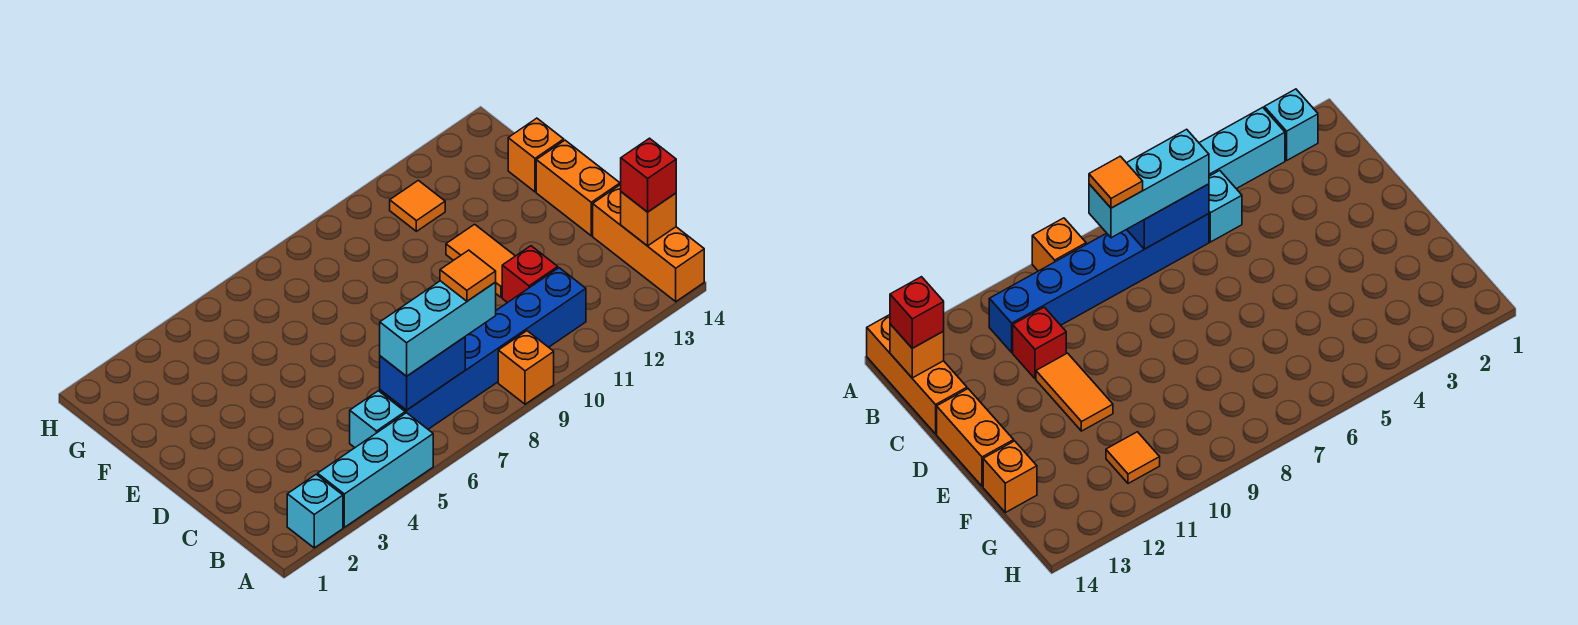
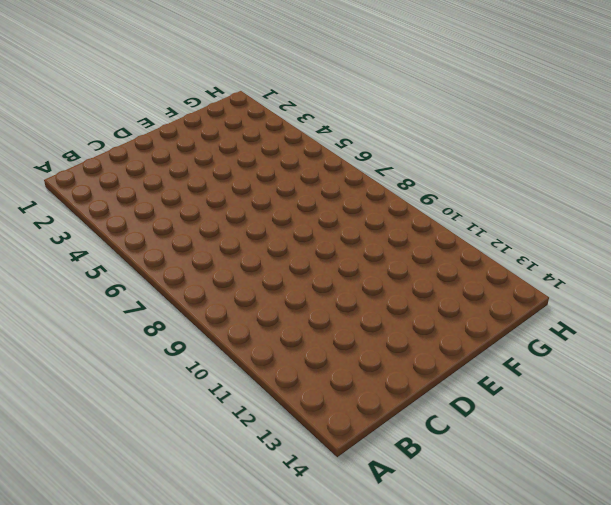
none -> cyan brick A2 level 1
none -> cyan brick A3:A5 level 1
none -> orange brick A9 level 1

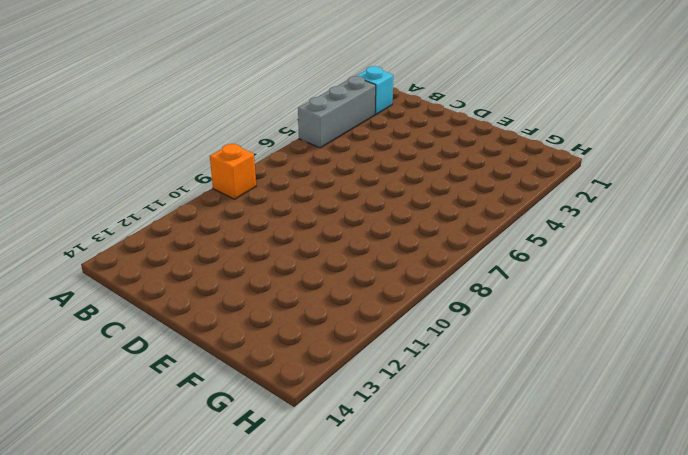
grey brick A3:A5 level 1 -> cyan brick A3:A5 level 1
none -> orange brick A14:C14 level 1
none -> cyan brick B5 level 1
none -> blue brick B6:B11 level 1

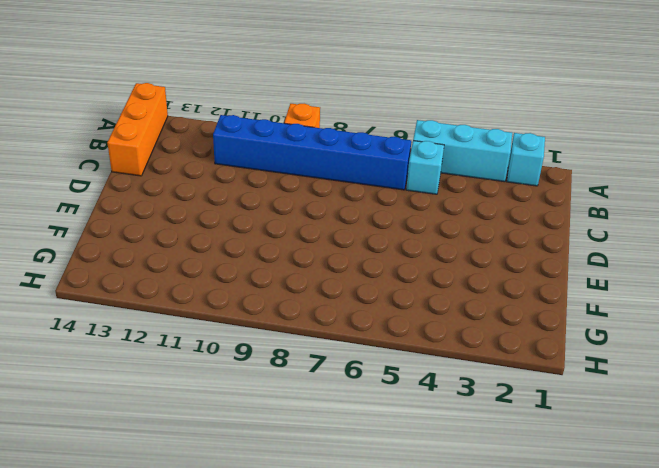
none -> red brick C11 level 1
none -> orange tile D11:E11 level 1
none -> orange brick D14:E14 level 1

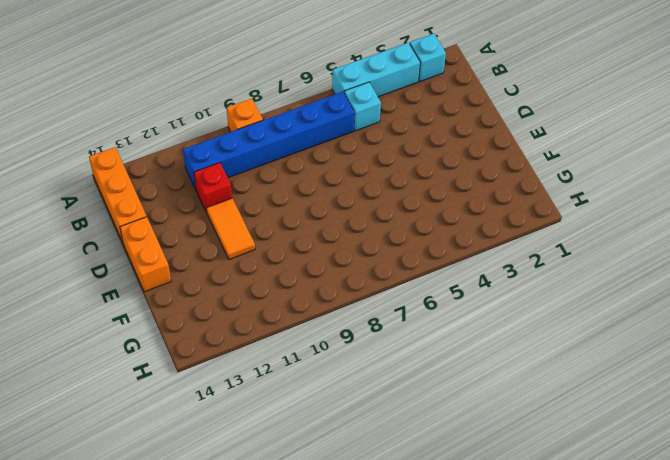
none -> orange brick F14 level 1
none -> orange tile G11 level 1
none -> blue brick B6:B7 level 2

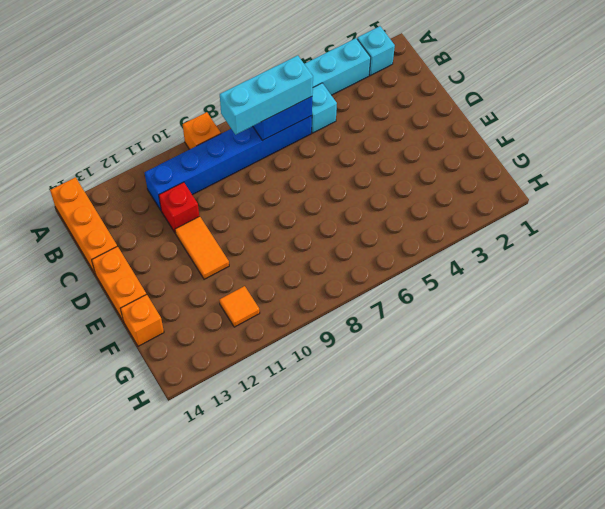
none -> orange brick B14 level 2
none -> red brick B14 level 3
none -> orange tile B8 level 4

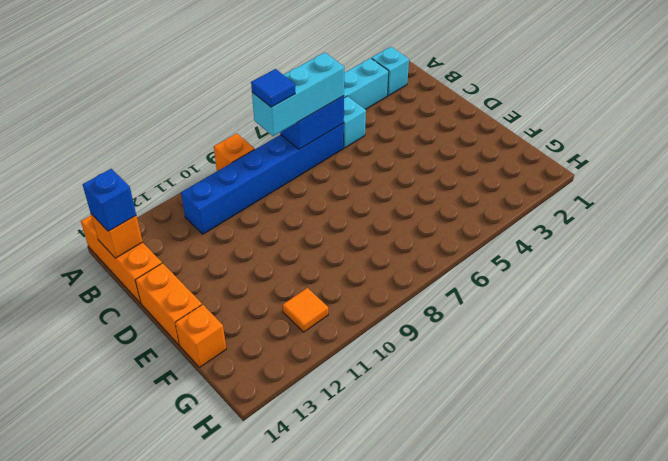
blue tile B8 level 4 -> orange tile B8 level 4
blue brick B14 level 3 -> red brick B14 level 3
none -> red brick C11 level 1
none -> orange tile D11:E11 level 1

